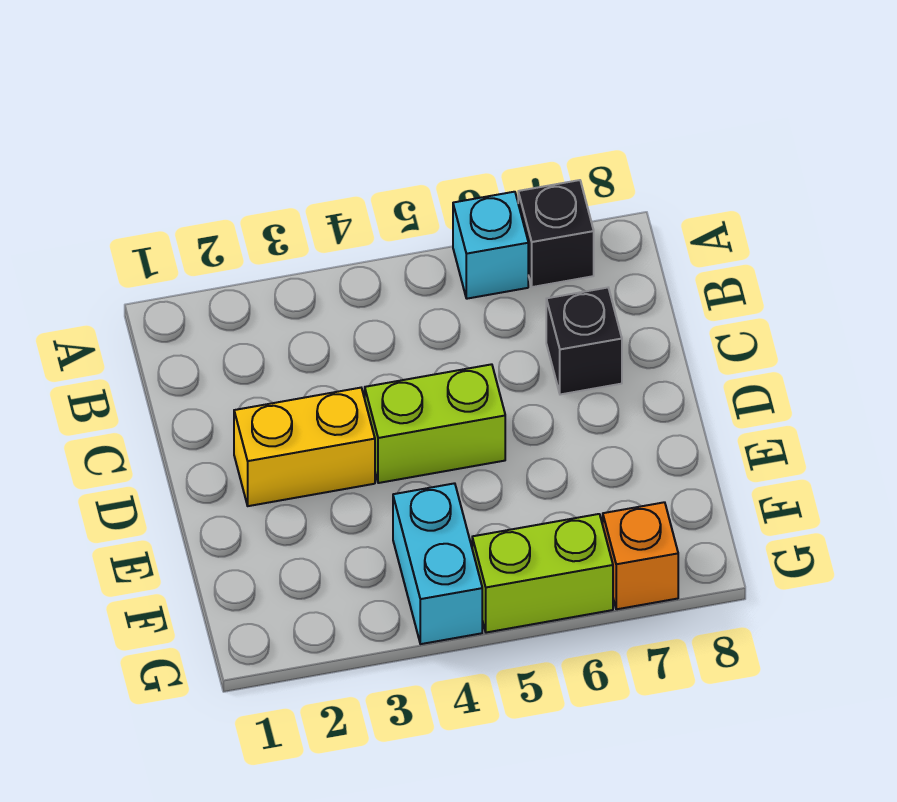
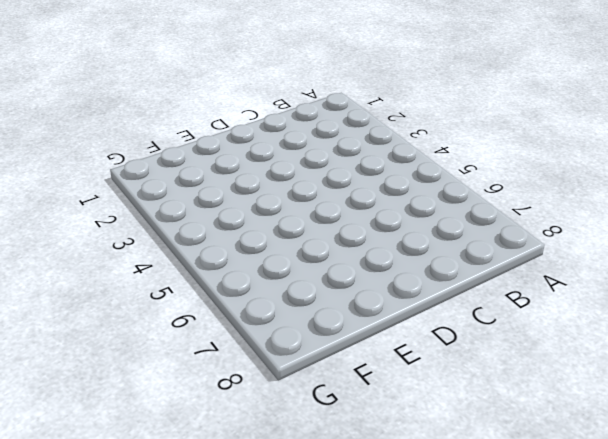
none -> cyan brick A6 level 1
none -> black brick A7 level 1

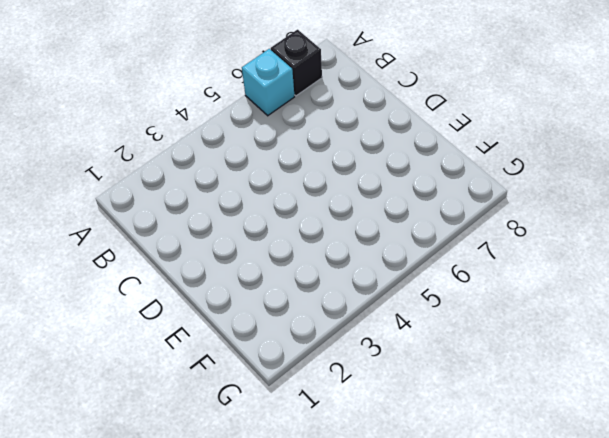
none -> black brick C7 level 1
none -> yellow brick D2:D3 level 1

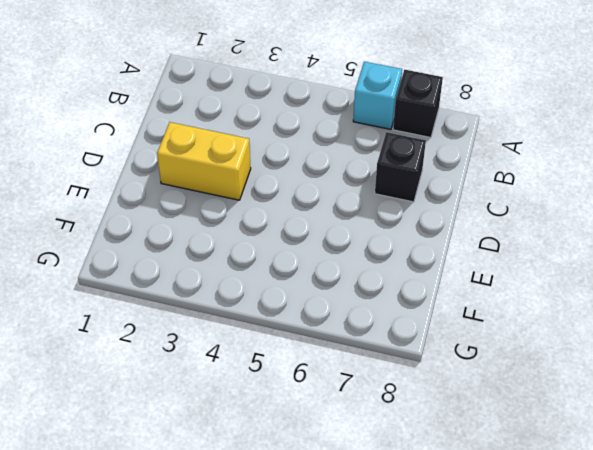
none -> lime brick D4:D5 level 1
none -> cyan brick F4:G4 level 1

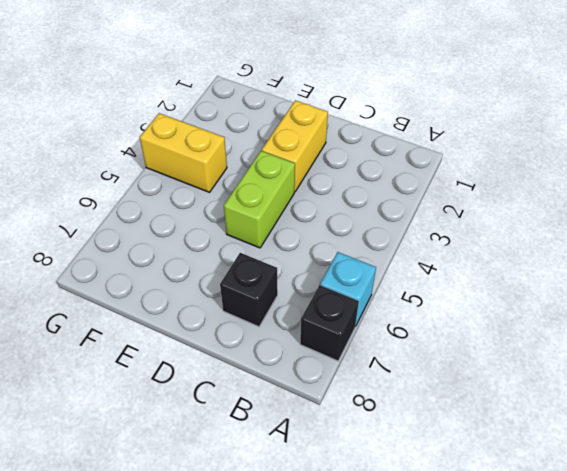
yellow brick F4:G4 level 1 -> cyan brick F4:G4 level 1
none -> lime brick G5:G6 level 1
none -> orange brick G7 level 1

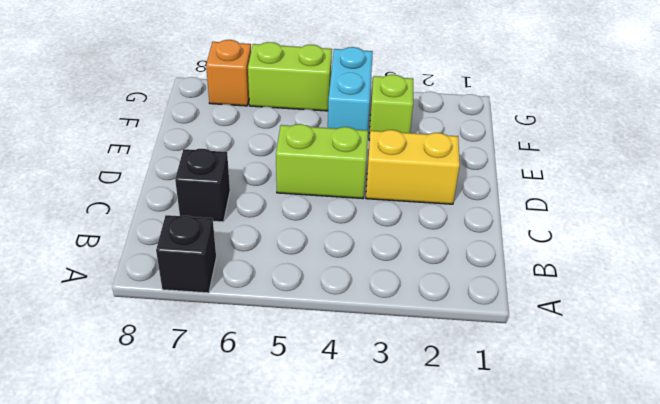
lime brick F3 level 1 -> none
none -> cyan brick A6 level 1

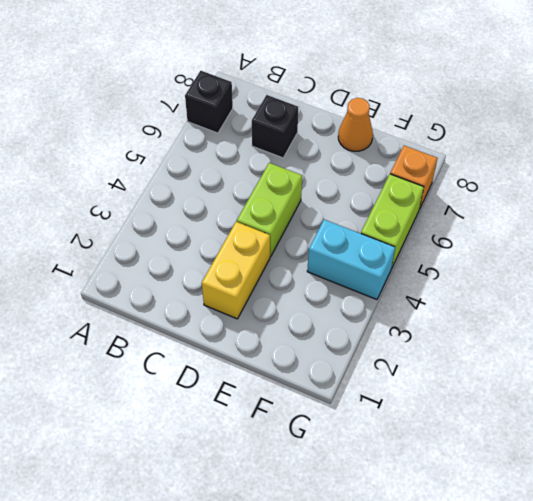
orange cone E8 level 1 -> none
none -> cyan brick A6 level 1

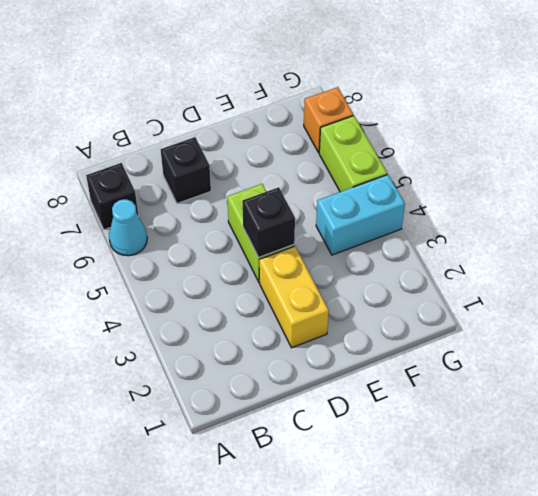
cyan cone A6 level 1 -> cyan brick A6 level 1
black brick D4 level 2 -> none

